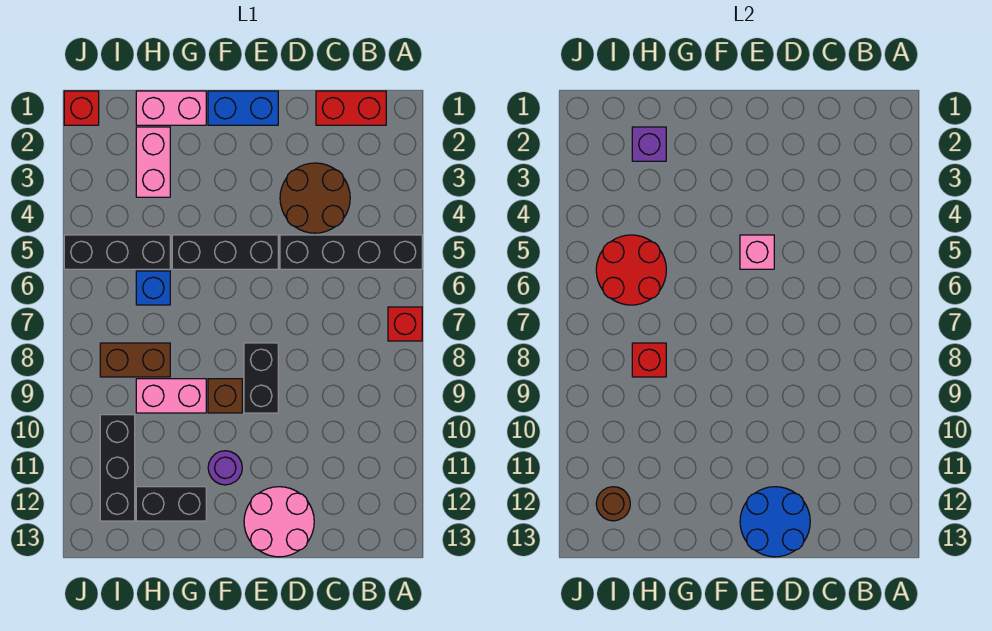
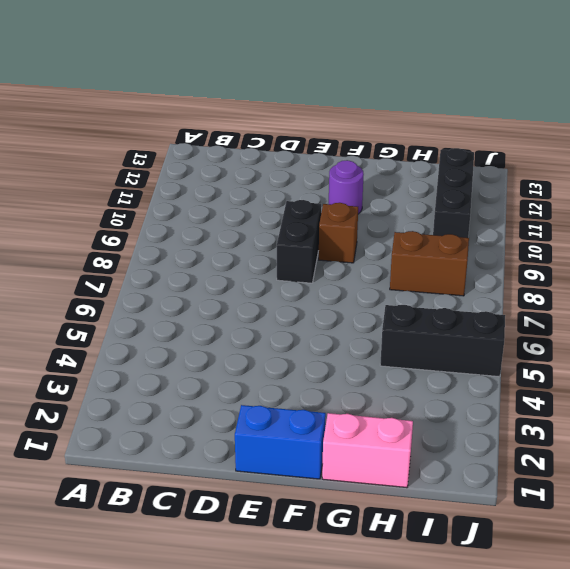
none -> black brick A5:D5 level 1
none -> red brick A7 level 1
none -> red brick B1:C1 level 1

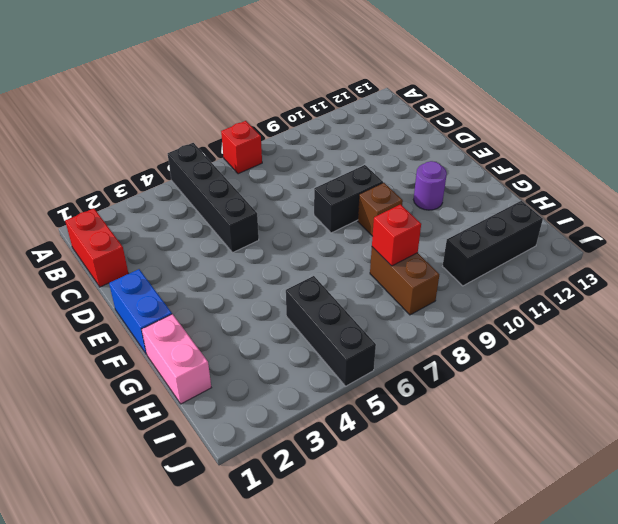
none -> brown round brick C3:D4 level 1
none -> pink round brick D12:E13 level 1
none -> black brick E5:G5 level 1

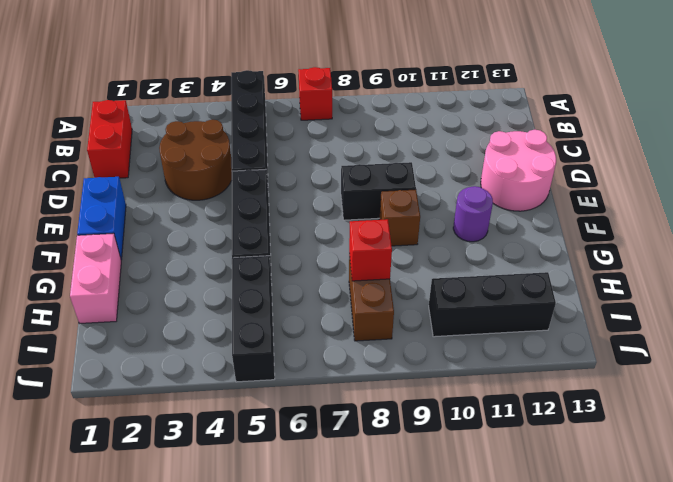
none -> pink brick G9:H9 level 1
none -> black brick G12:H12 level 1
none -> pink brick H2:H3 level 1

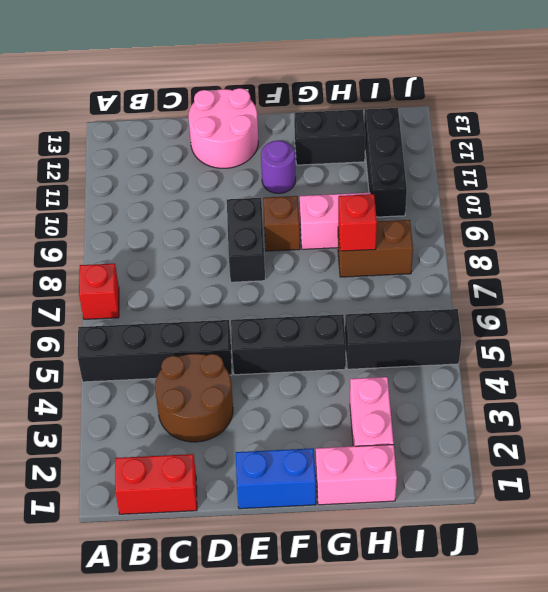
none -> blue brick H6 level 1
none -> red brick J1 level 1
none -> blue round brick D12:E13 level 2

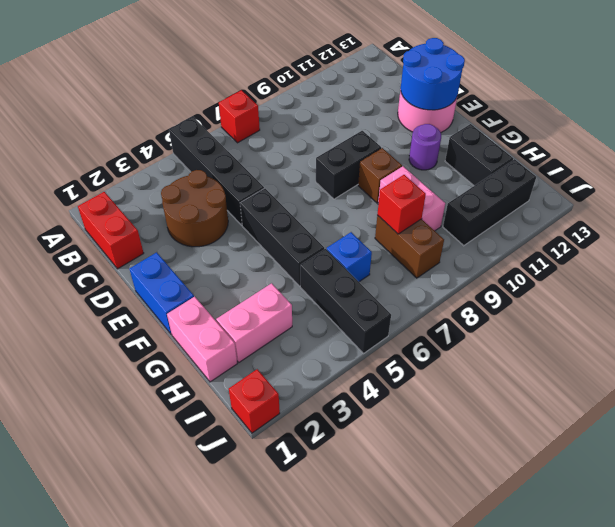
none -> pink brick E5 level 2
none -> purple brick H2 level 2
none -> red round brick H5:I6 level 2

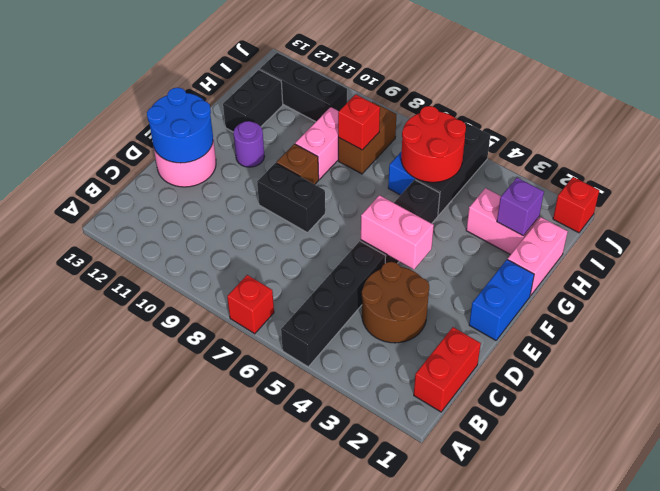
pink brick E4:E5 level 2 -> pink brick E5 level 2
none -> brown round brick I12 level 2

